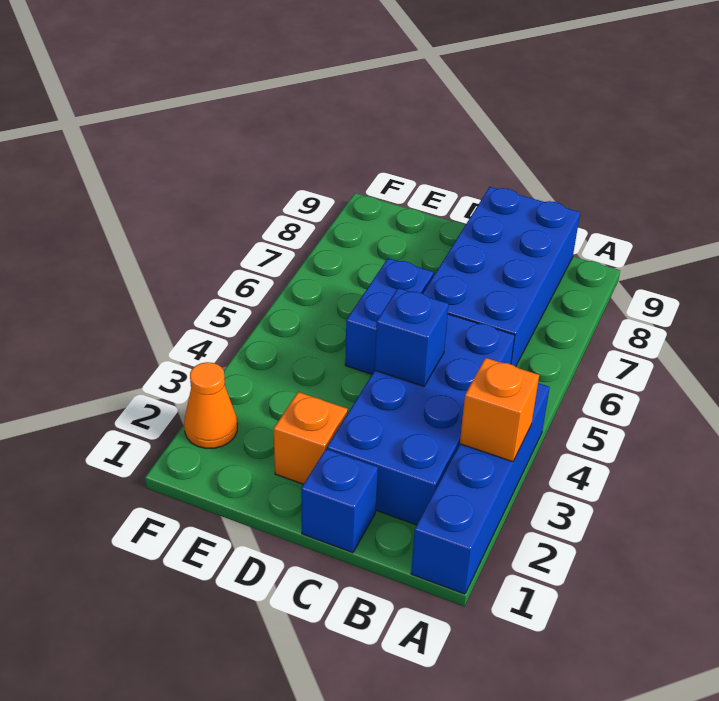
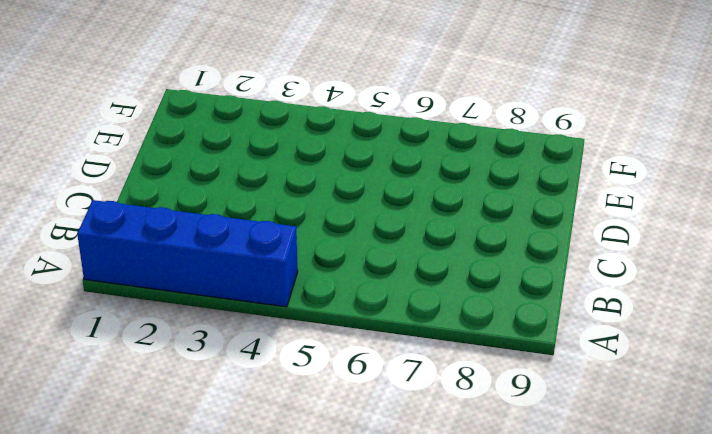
none -> blue brick B2:C5 level 1
none -> blue brick B6:C9 level 1

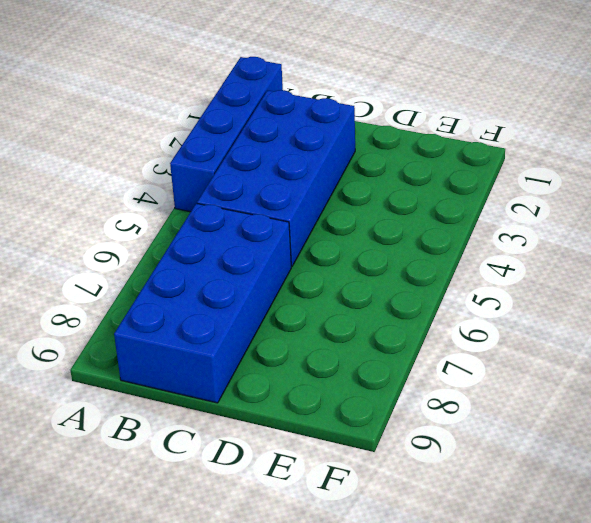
none -> blue brick C1 level 1
none -> orange brick D2 level 1

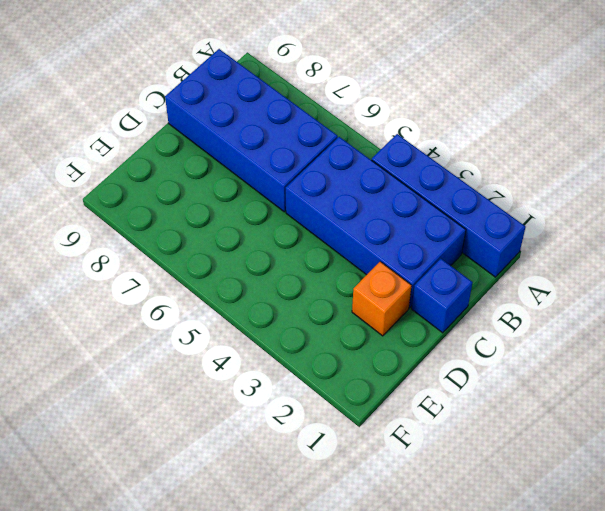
none -> blue brick D5:D6 level 1
none -> orange cone F2 level 1

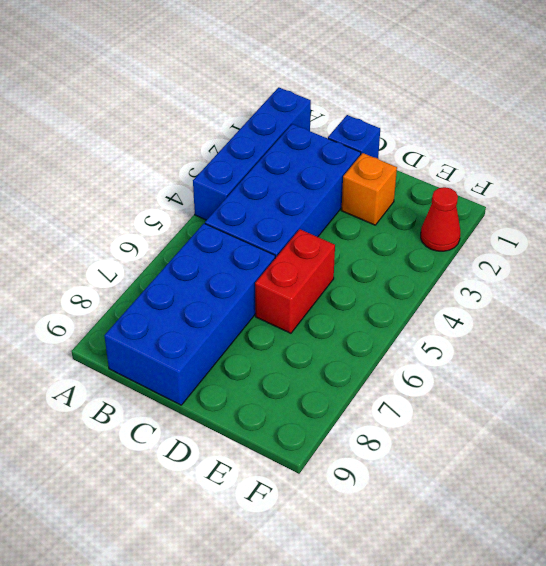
red brick D5:D6 level 1 -> blue brick D5:D6 level 1
red cone F2 level 1 -> orange cone F2 level 1
none -> orange brick A3 level 2
none -> blue brick C4 level 2

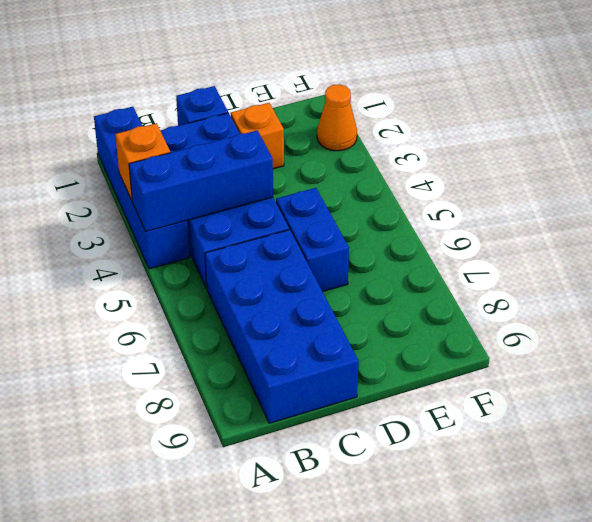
blue brick A4:C4 level 2 -> blue brick C4 level 2

